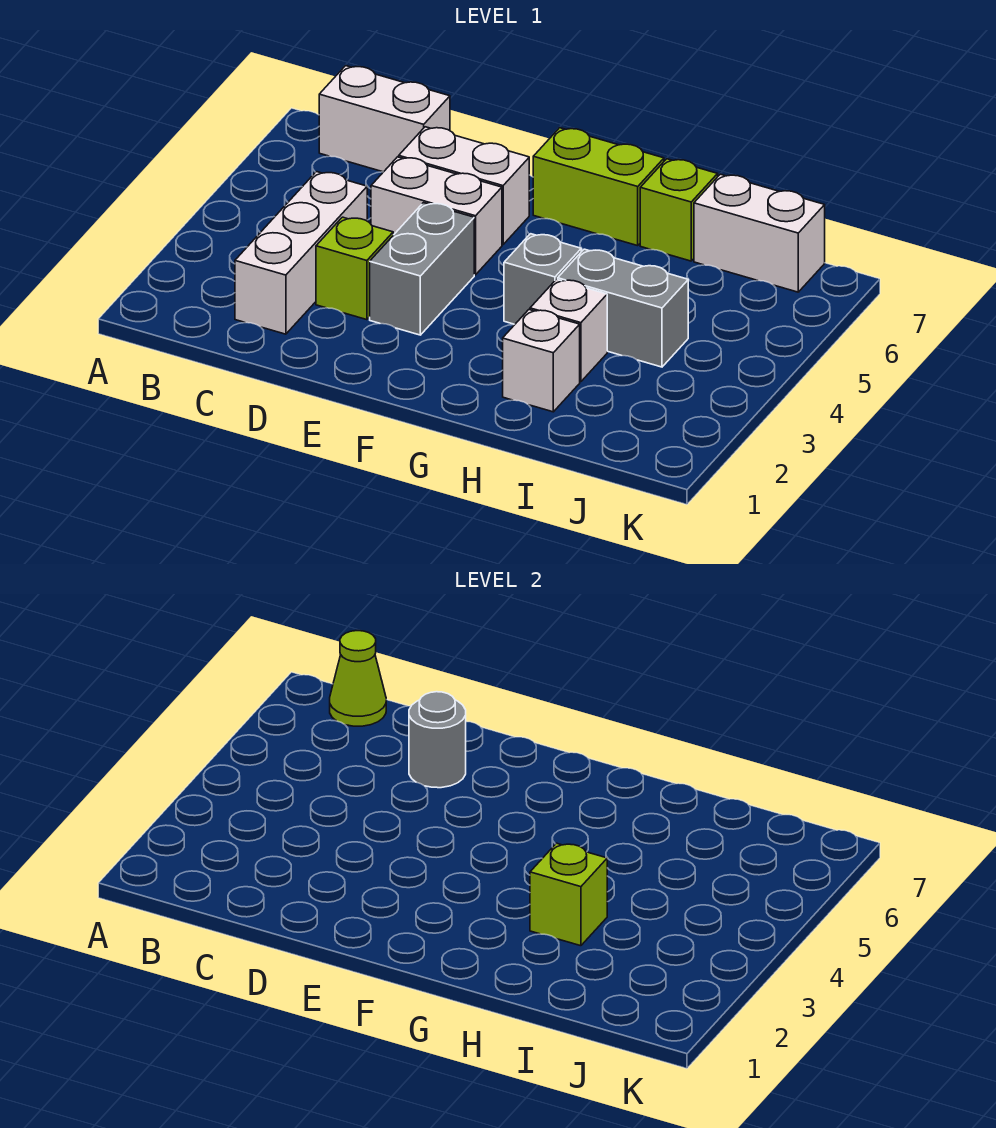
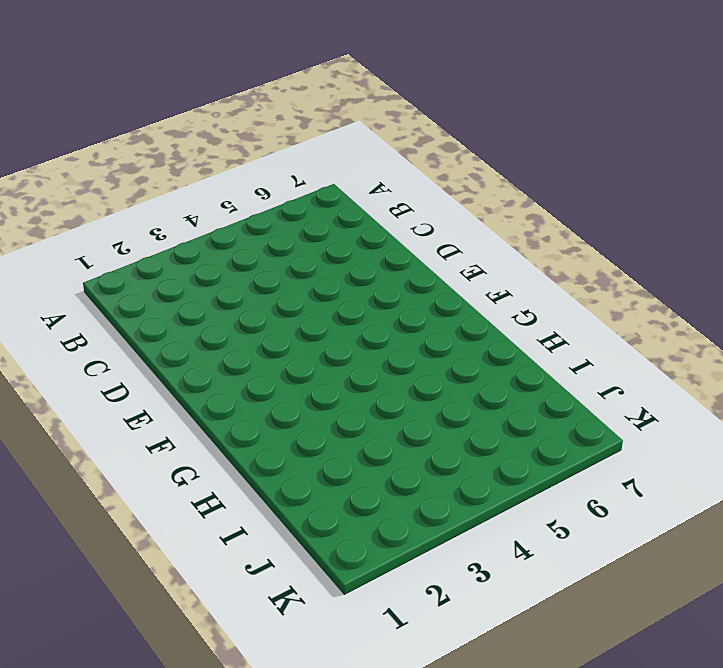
none -> white brick B7:C7 level 1
none -> white brick C2:C4 level 1
none -> lime brick D3 level 1

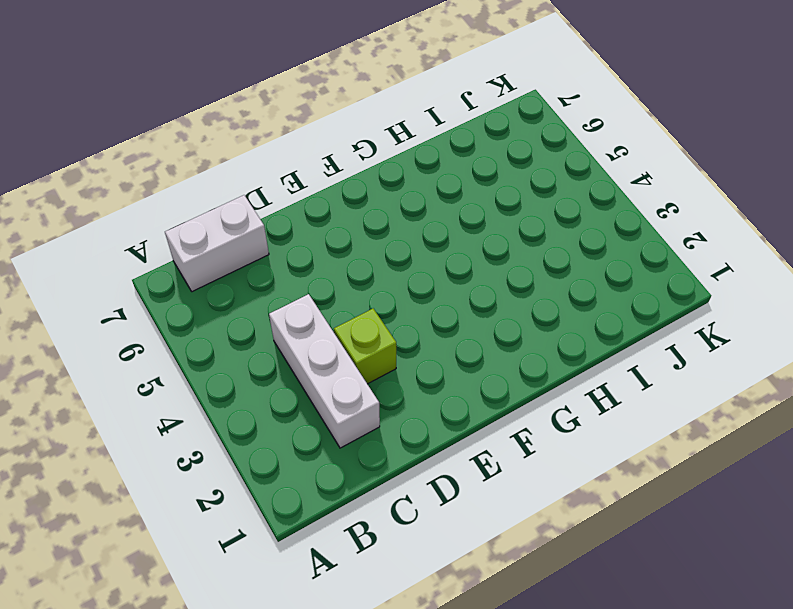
none -> white brick D5:E5 level 1
none -> white brick D6:E6 level 1
none -> grey brick E3:E4 level 1

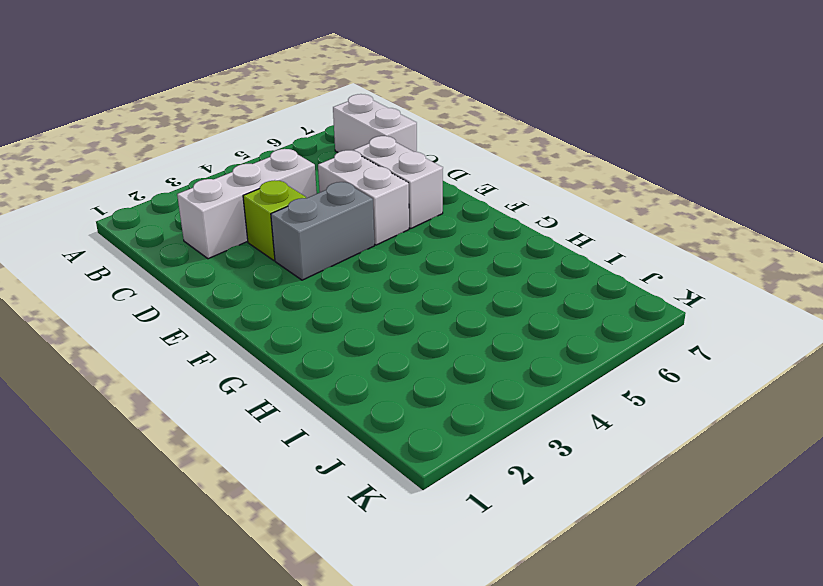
none -> lime brick F7:G7 level 1
none -> grey brick G4 level 1
none -> white brick H2 level 1

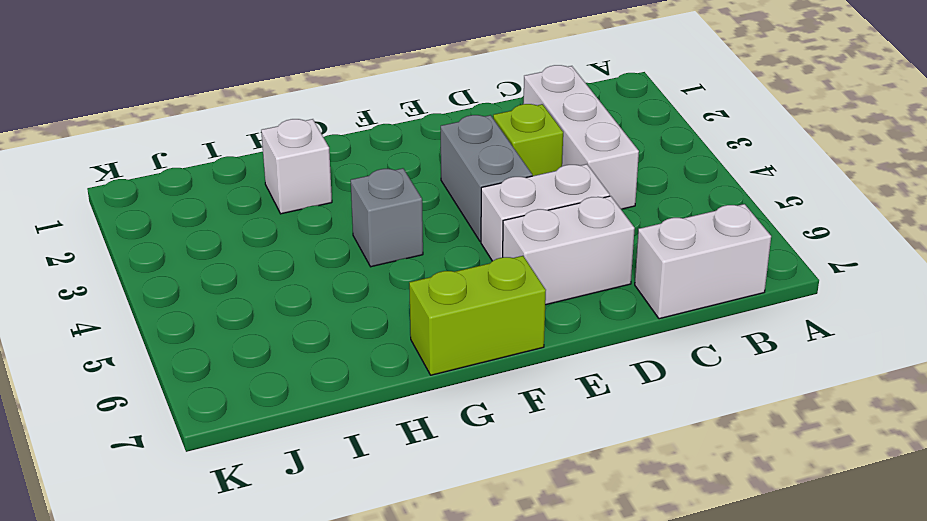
none -> white brick H3 level 1
none -> grey brick H4:I4 level 1
none -> lime brick H7 level 1

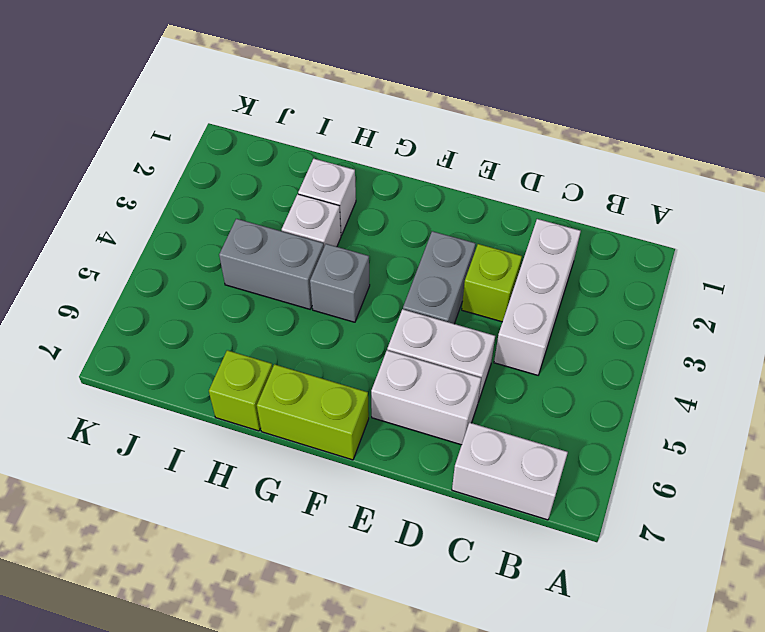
none -> white brick I7:J7 level 1
none -> lime cone B7 level 2
none -> grey round brick D6 level 2

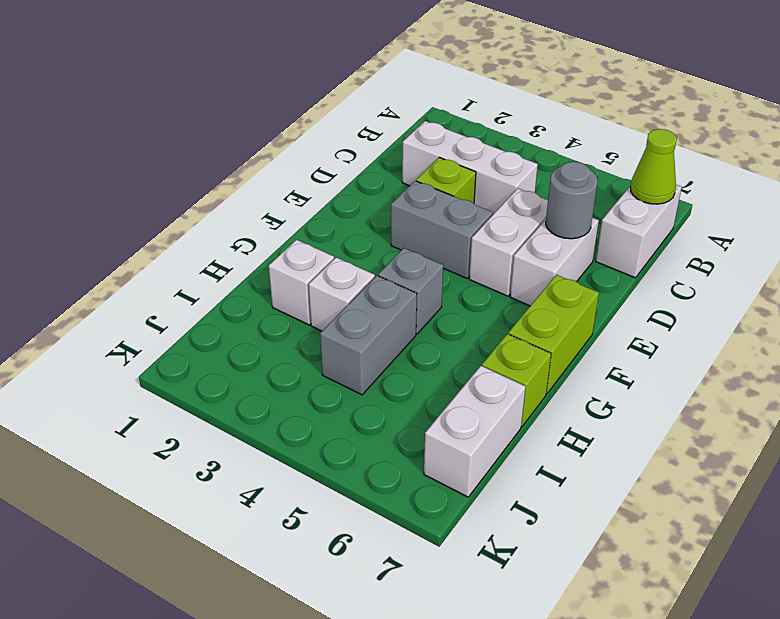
none -> lime brick H3 level 2

